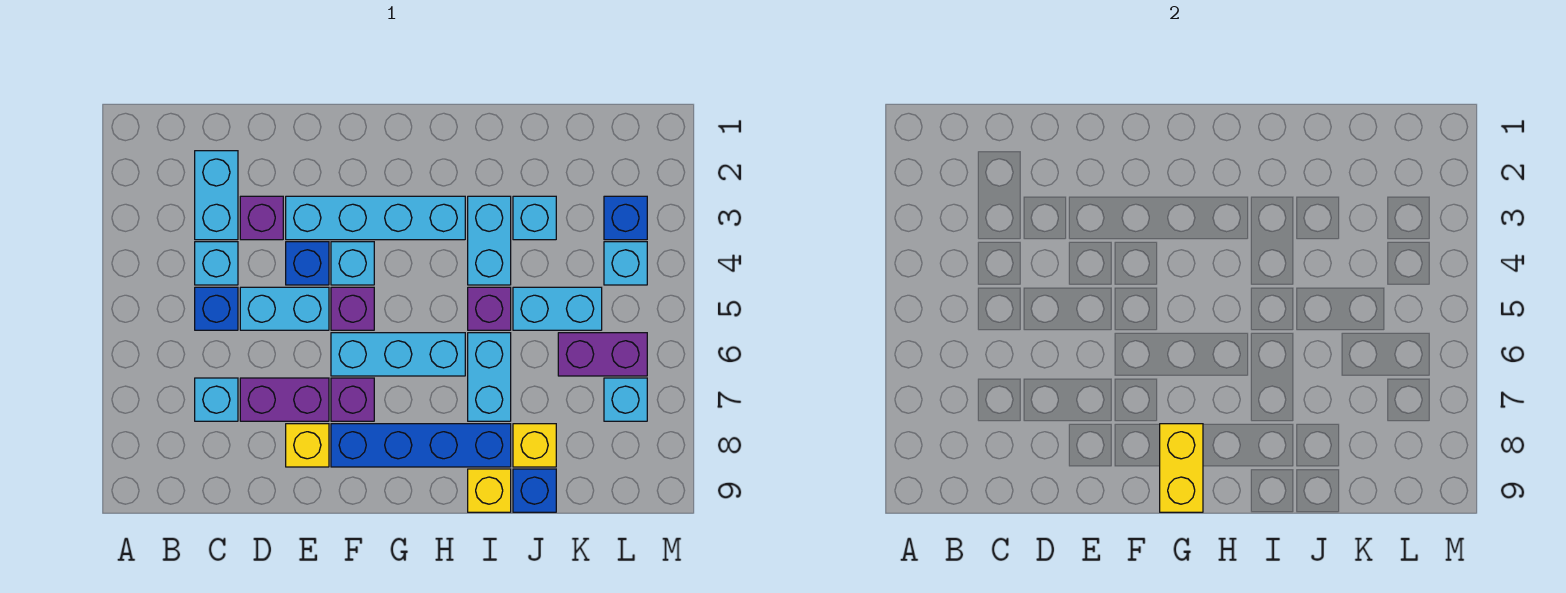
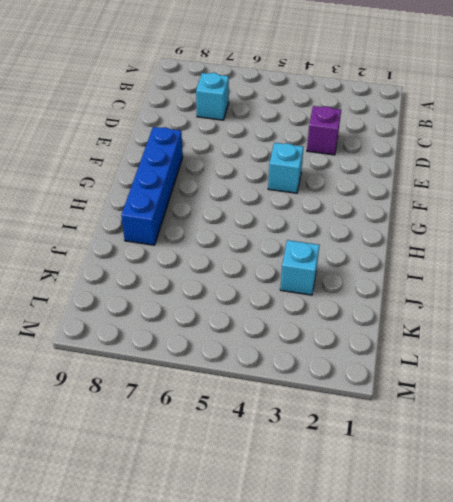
none -> cyan brick C2:C3 level 1
none -> cyan brick C4 level 1
none -> blue brick C5 level 1

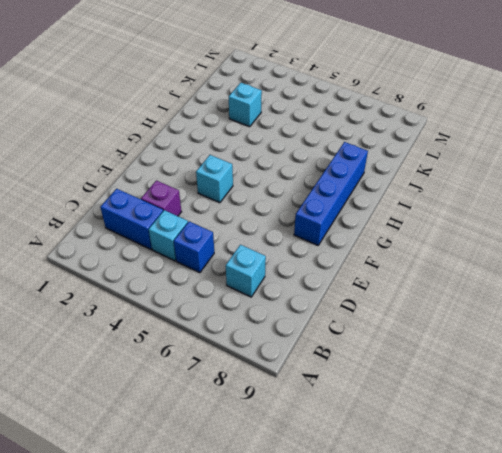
blue brick C2:C3 level 1 -> cyan brick C2:C3 level 1
none -> cyan brick D5:E5 level 1
none -> purple brick D7:E7 level 1
none -> cyan brick E3:H3 level 1

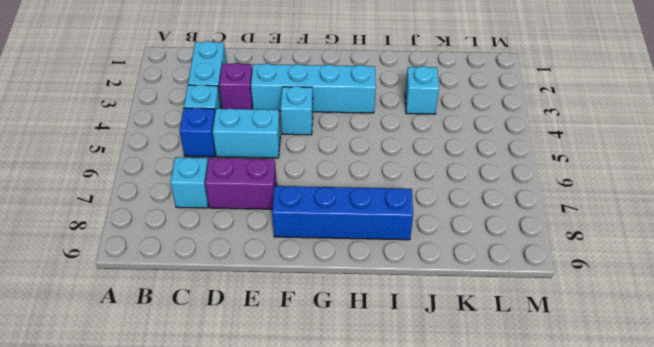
none -> blue brick E4 level 1
none -> yellow brick E8 level 1
none -> purple brick F5 level 1

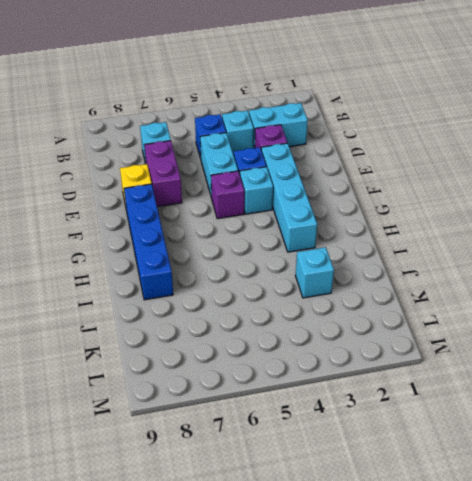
none -> cyan brick F6:H6 level 1
none -> purple brick F7 level 1
none -> cyan brick I3:I4 level 1

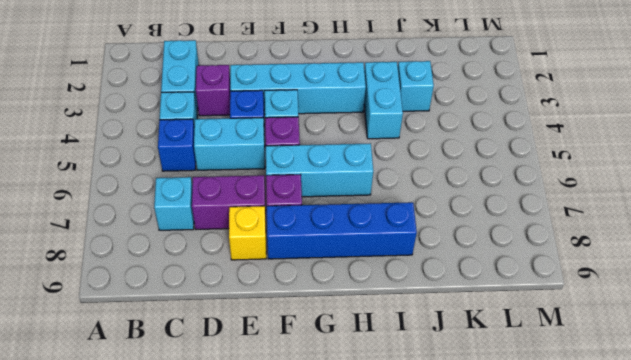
none -> purple brick I5 level 1
none -> cyan brick I6:I7 level 1
none -> yellow brick I9 level 1

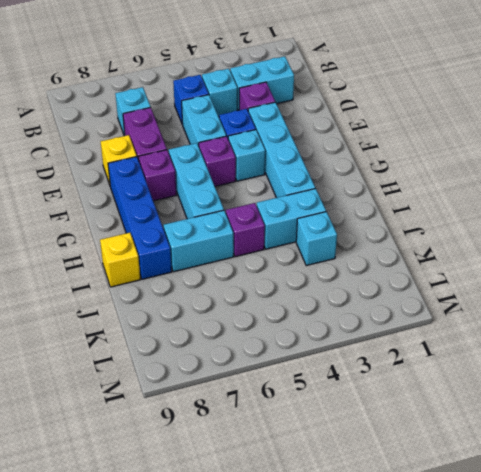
none -> cyan brick J5:K5 level 1
none -> yellow brick J8 level 1
none -> blue brick J9 level 1

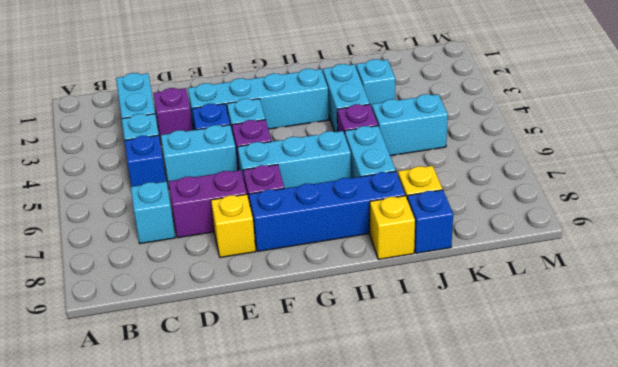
none -> purple brick K6:L6 level 1
none -> blue brick L3 level 1
none -> cyan brick L4 level 1

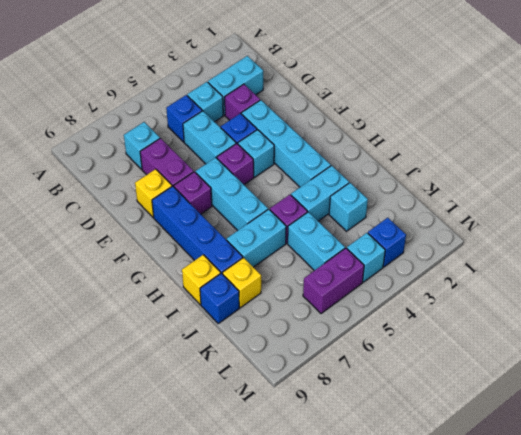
purple brick L5:L6 level 1 -> purple brick K6:L6 level 1
none -> cyan brick L7 level 1
none -> yellow brick G8:G9 level 2

